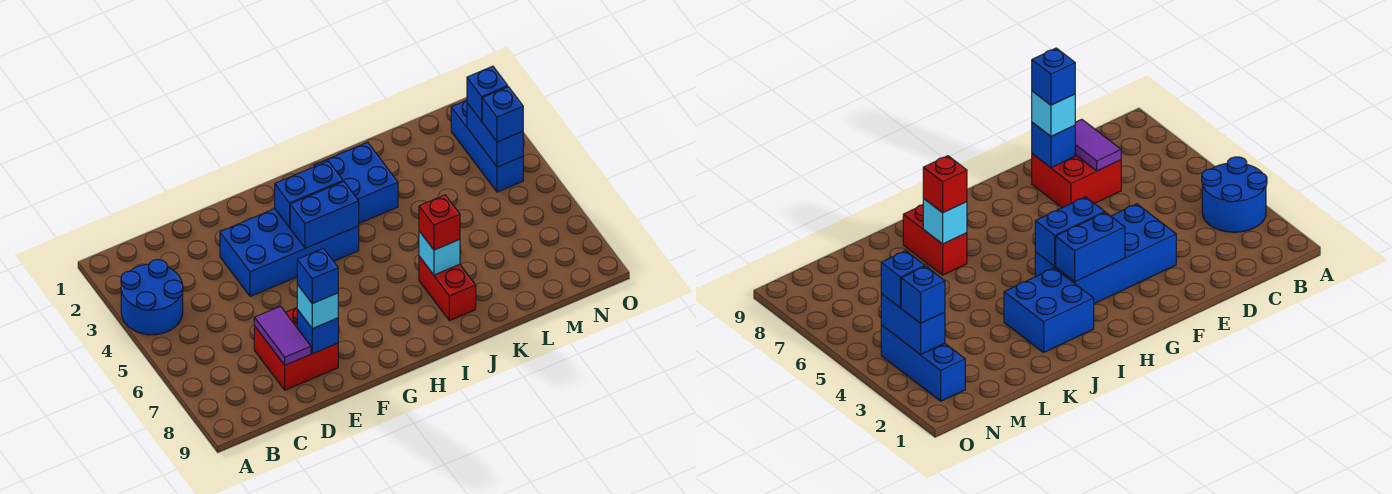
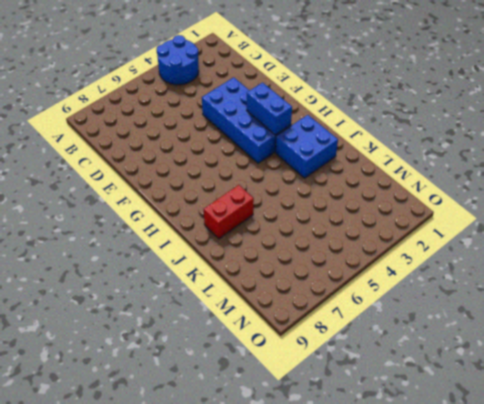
none -> red brick D7:E8 level 1
none -> blue brick N2:N4 level 1
none -> purple tile D7:D8 level 2

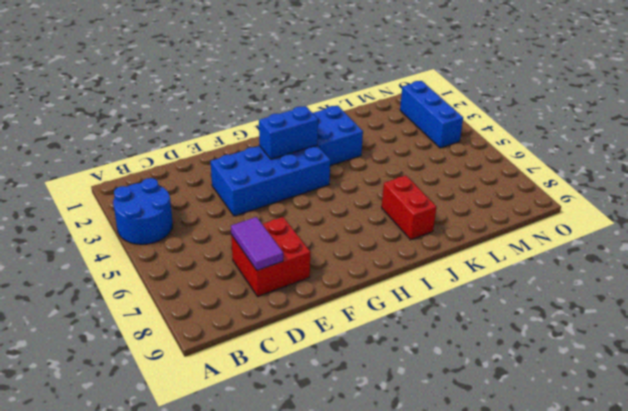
none -> blue brick E8 level 2
none -> blue brick G4:H4 level 2
none -> cyan brick J7 level 2

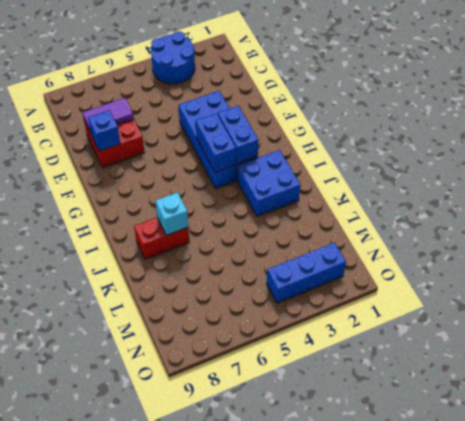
none -> blue brick N3:N4 level 2
none -> cyan brick E8 level 3
none -> red brick J7 level 3

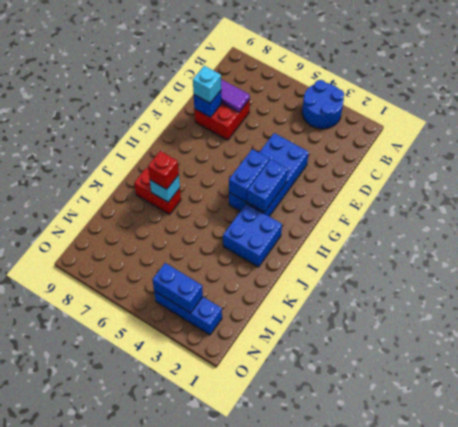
none -> blue brick N3 level 3
none -> blue brick N4 level 3
none -> blue brick E8 level 4

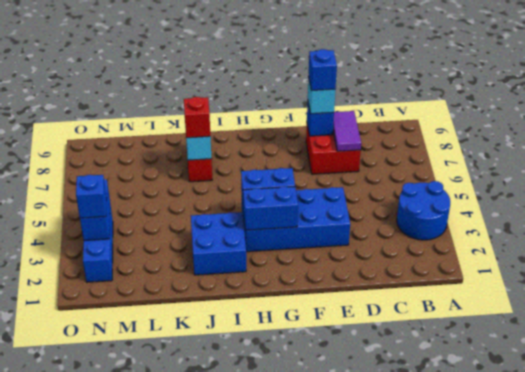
none -> blue brick N4 level 3

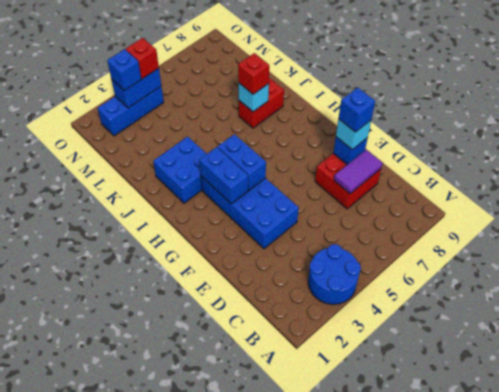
red brick N4 level 3 -> blue brick N4 level 3

